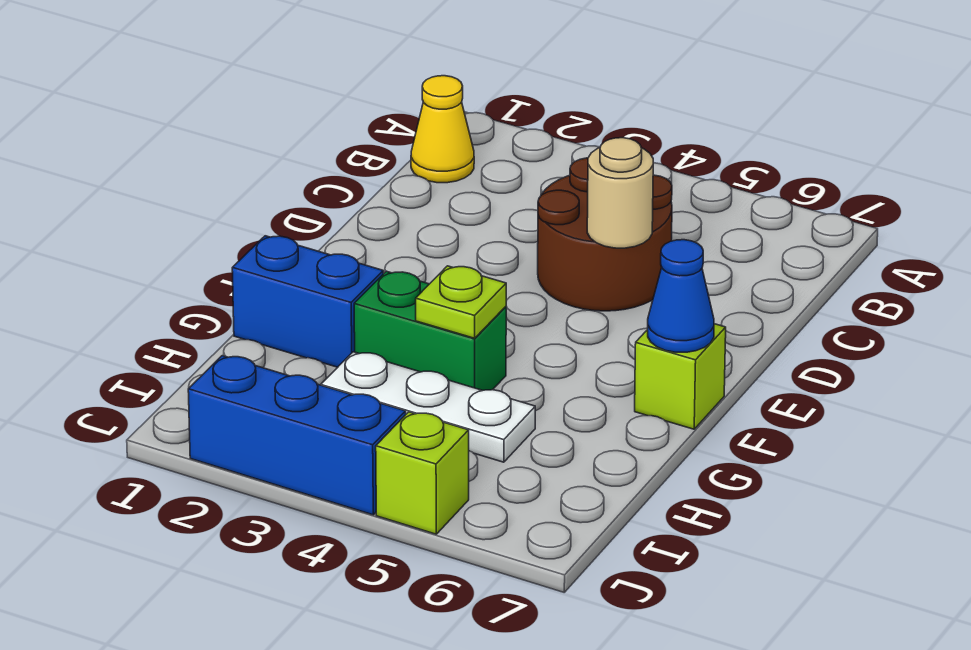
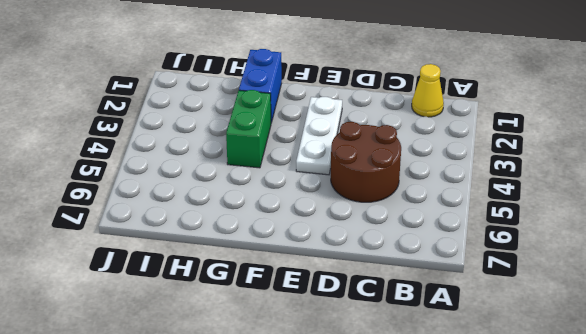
white plate E2:E4 level 1 -> white plate H3:H5 level 1
none -> lime brick F7 level 1
none -> blue brick J2:J4 level 1

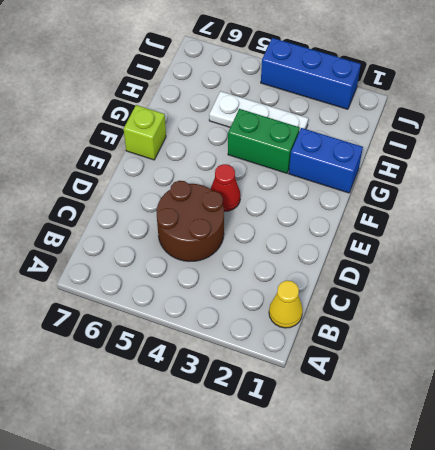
red cone E4 level 1 -> none
none -> lime brick J5 level 1
none -> tan round brick D5 level 2

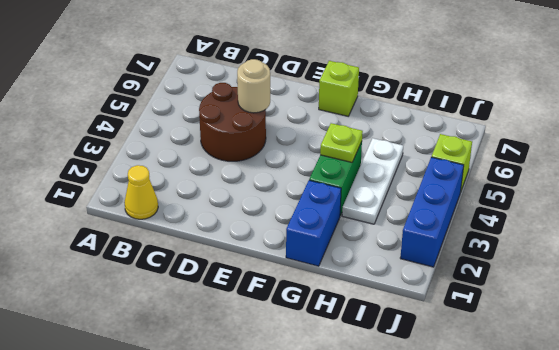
none -> blue cone F7 level 2

